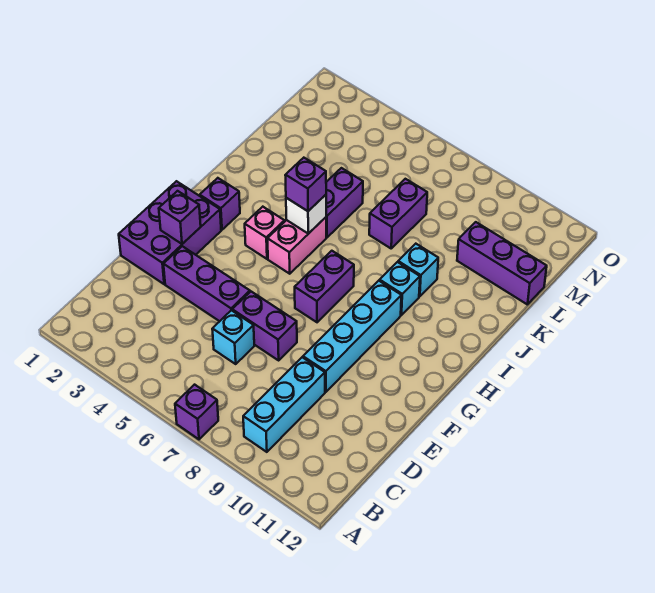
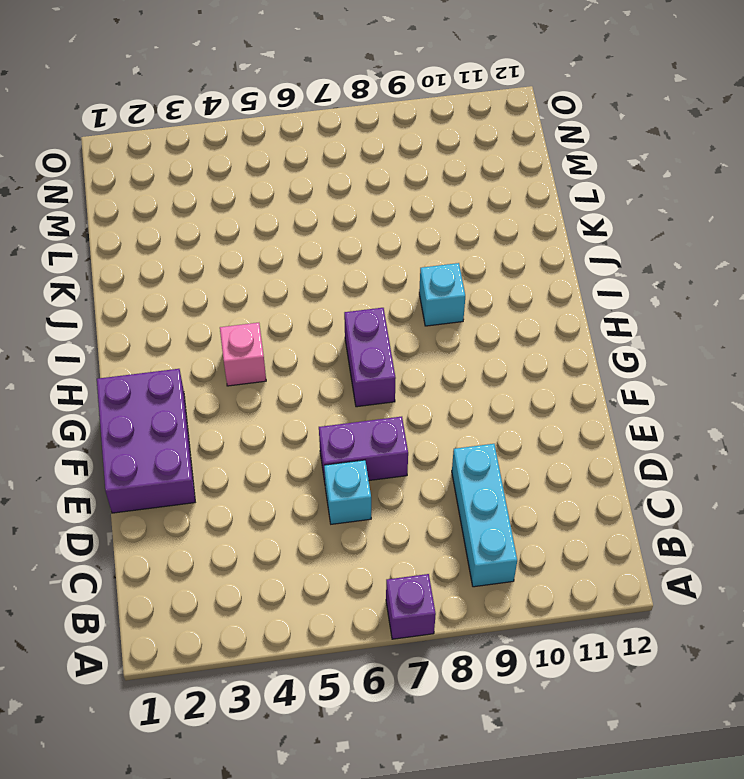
none -> purple brick E3:E5 level 1
none -> cyan brick E9:H9 level 1
none -> purple brick H2 level 1

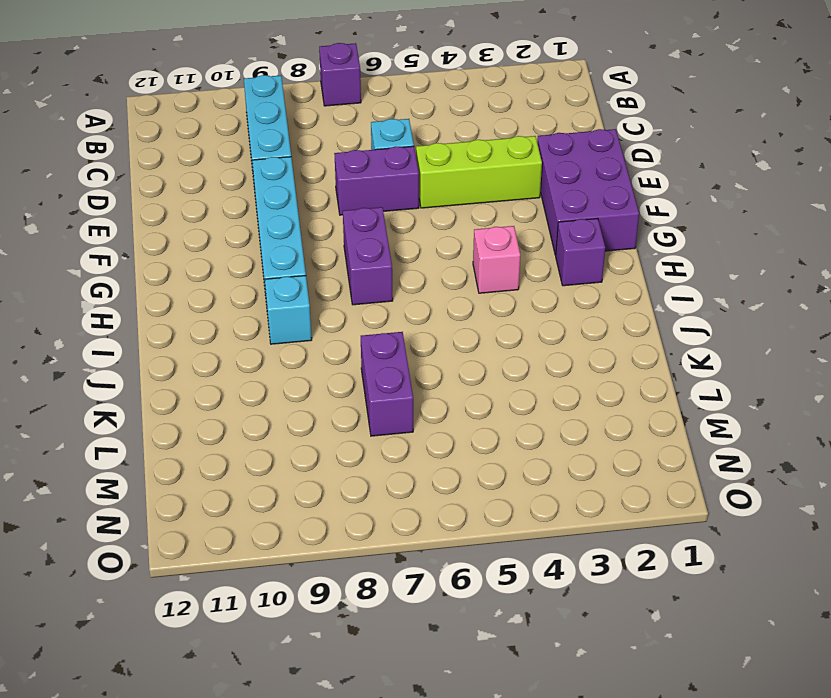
lime brick E3:E5 level 1 -> purple brick E3:E5 level 1
none -> pink brick H5:I5 level 1
none -> purple brick J5:K5 level 1
none -> cyan brick J9 level 1

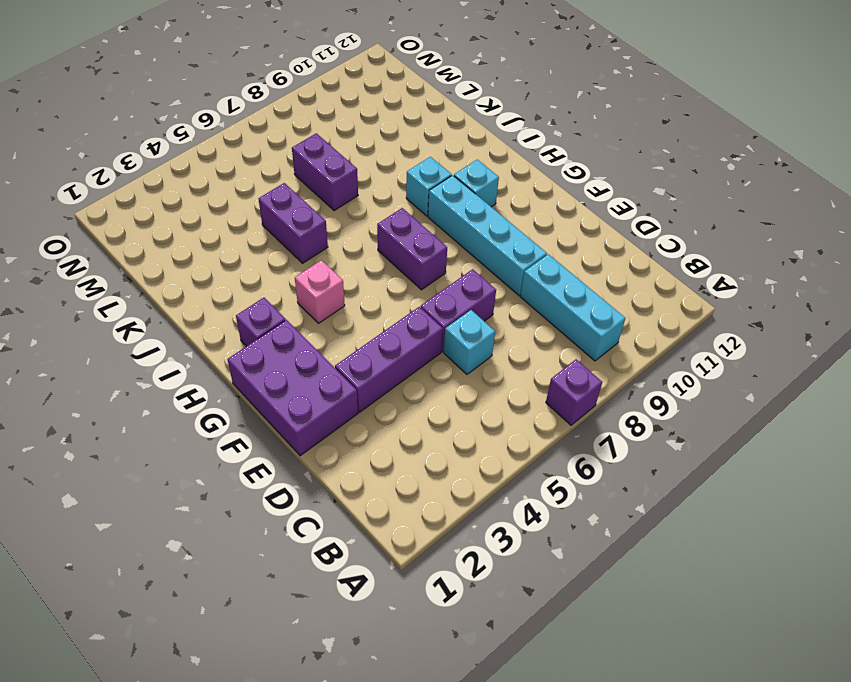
cyan brick H10 level 1 -> cyan brick J9 level 1
none -> pink brick H5:I5 level 1
none -> purple brick L10:L12 level 1
none -> purple brick F2 level 2

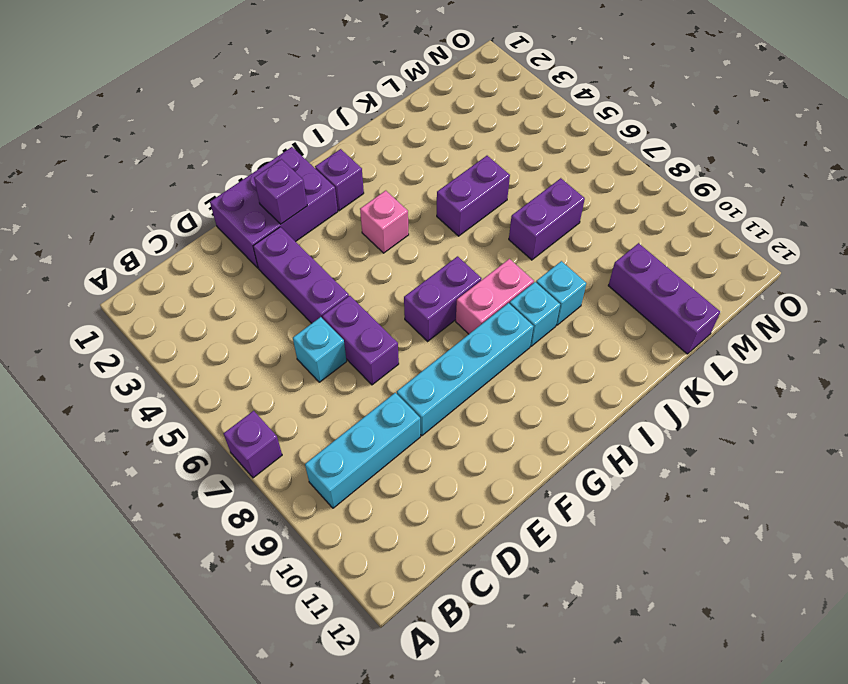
pink brick H8:I8 level 1 -> pink brick H5:I5 level 1
none -> white brick I5 level 2
none -> purple brick I5 level 3

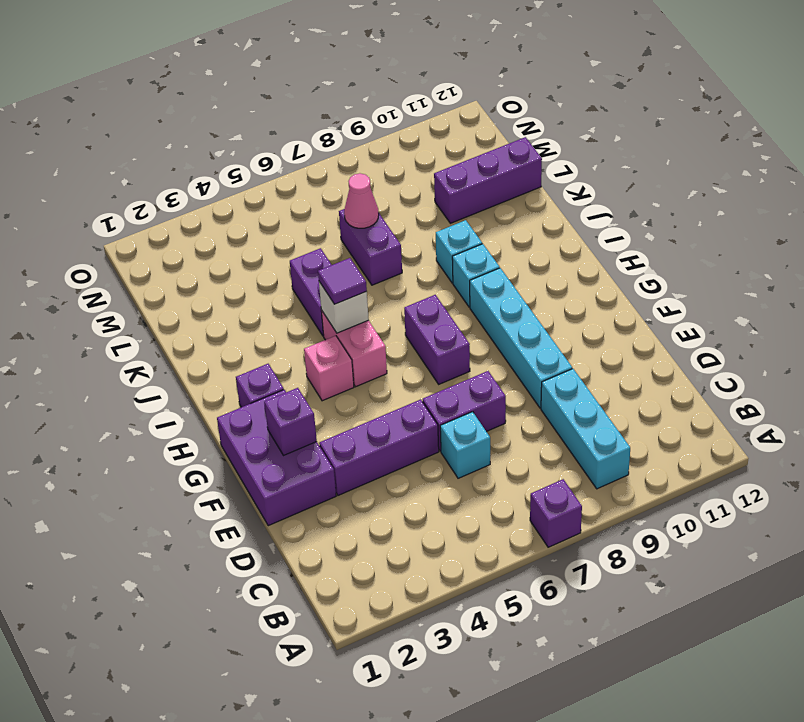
purple tile I5 level 3 -> purple brick I5 level 3
pink cone L7 level 2 -> none

